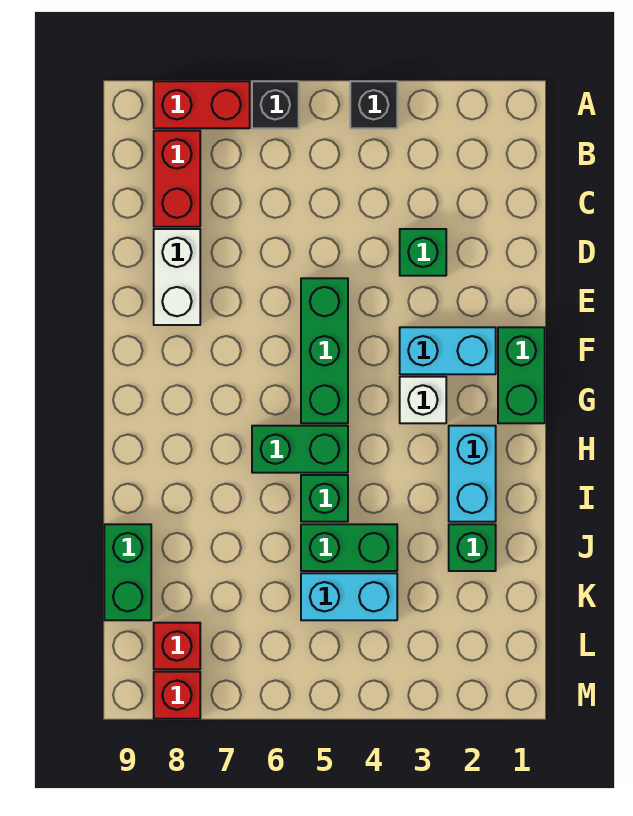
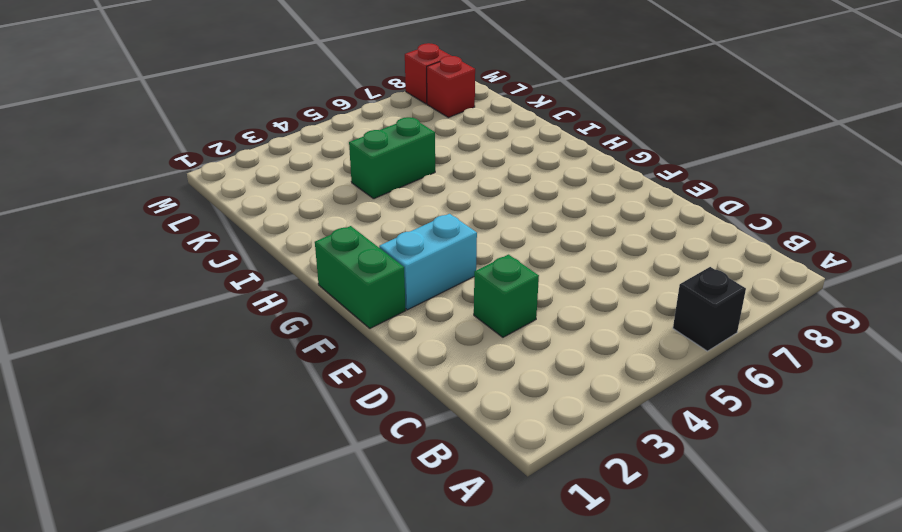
none -> black brick A4 level 1
none -> red brick A7:A8 level 1
none -> red brick B8:C8 level 1

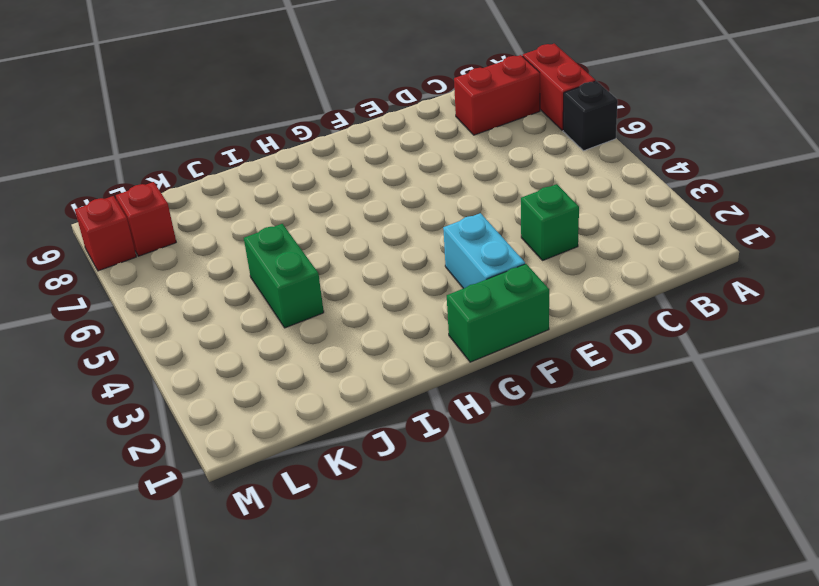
none -> black brick A4 level 1
none -> white brick D8:E8 level 1
none -> green brick E5:G5 level 1

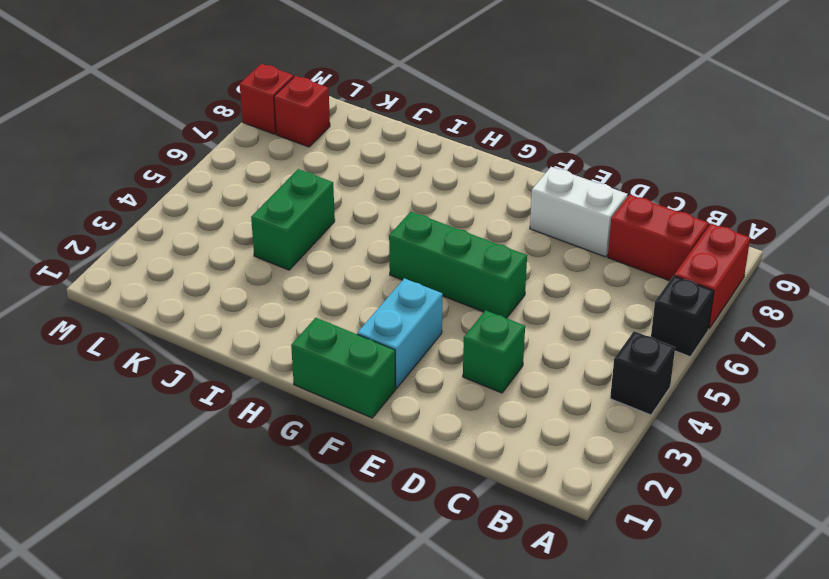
none -> white brick G3 level 1
none -> cyan brick H2:I2 level 1
none -> green brick H5:H6 level 1

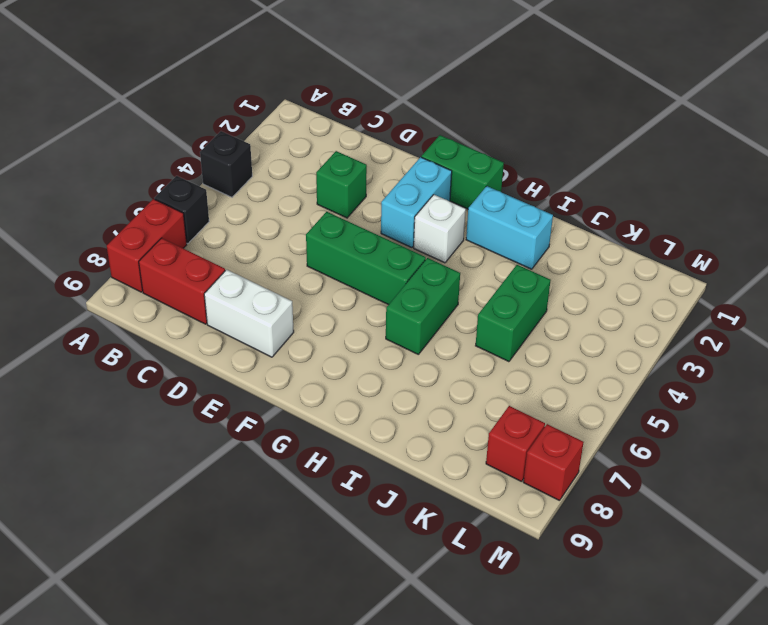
none -> green brick I5 level 1
none -> green brick J2 level 1
none -> green brick J9:K9 level 1

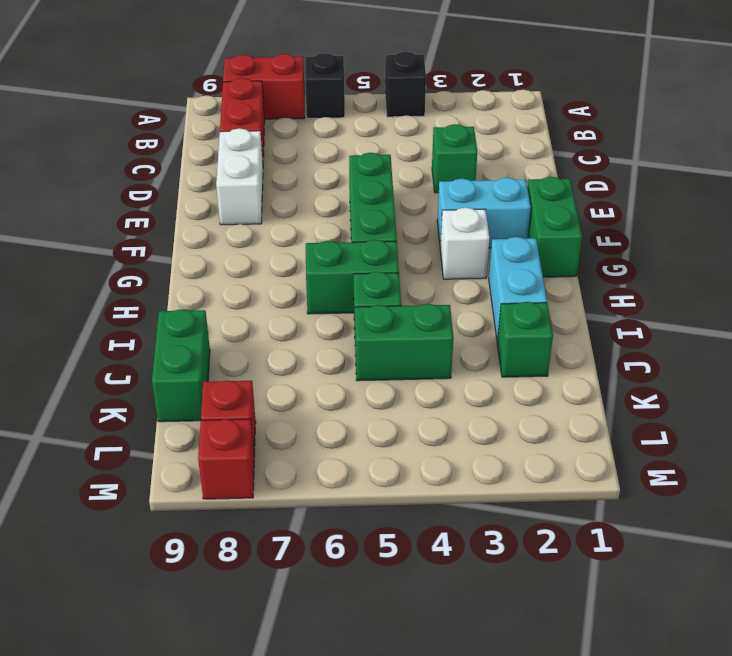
none -> cyan brick K4:K5 level 1

